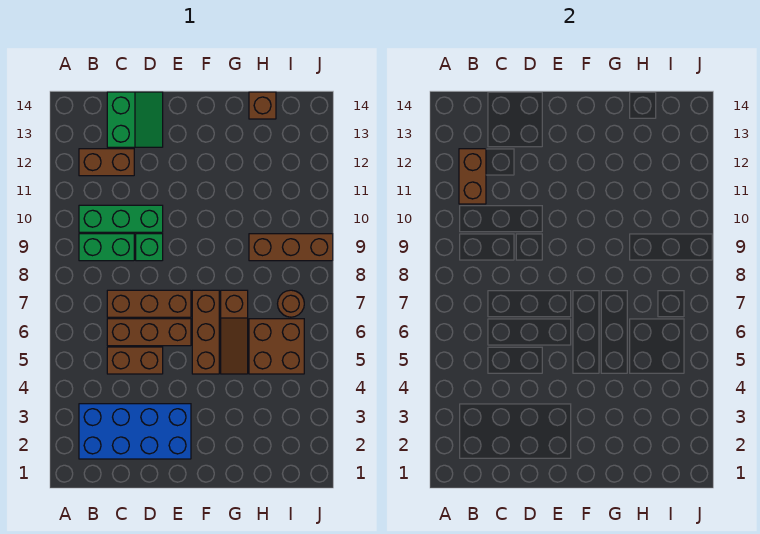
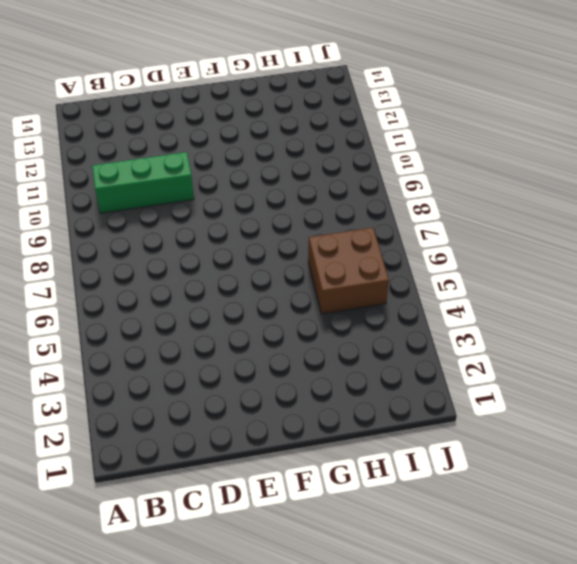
none -> blue brick B2:E3 level 1
none -> green brick B9:C9 level 1
none -> brown brick B12:C12 level 1

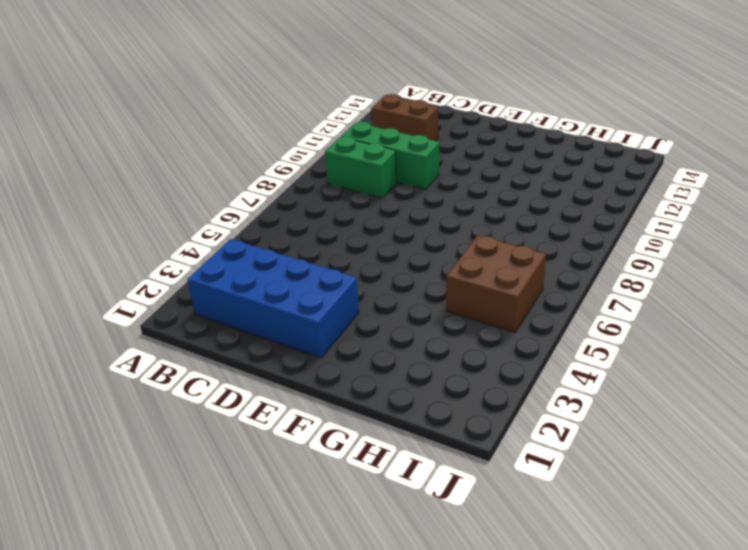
none -> brown brick C5:D5 level 1
none -> brown brick C6:E6 level 1
none -> brown brick C7:E7 level 1

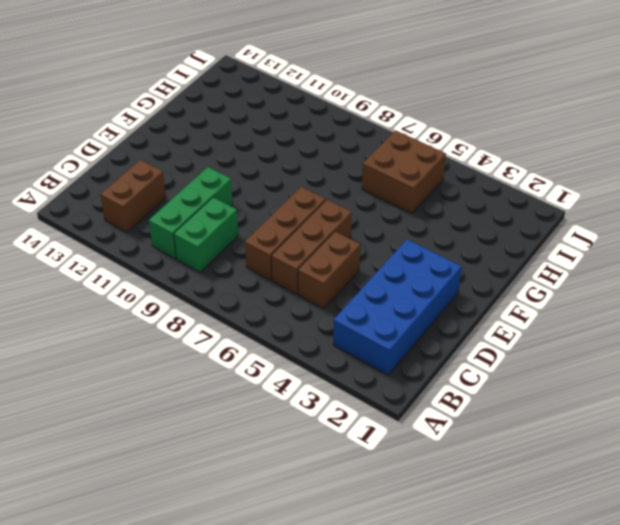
none -> green slope C13:D14 level 1 top C
none -> green brick D9 level 1
none -> brown brick F5:F7 level 1

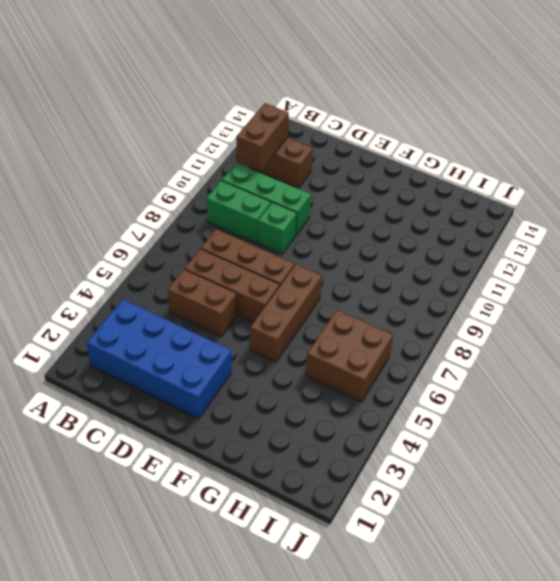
none -> green slope C13:D14 level 1 top C
none -> brown slope G5:G7 level 1 top 7
none -> brown brick H9:J9 level 1

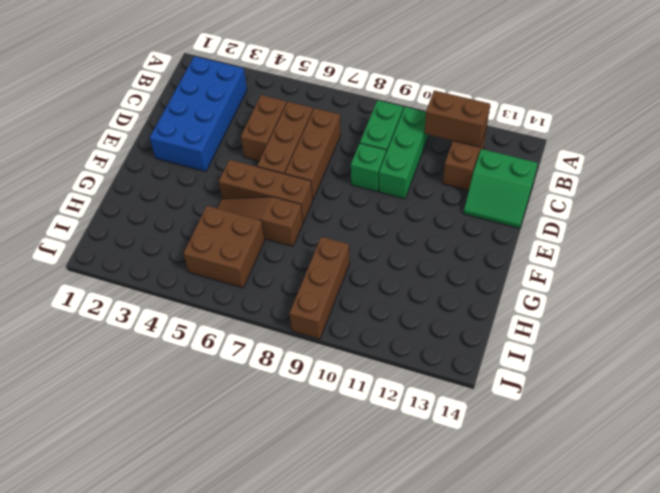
none -> brown brick H14 level 1
none -> brown round brick I7 level 1

